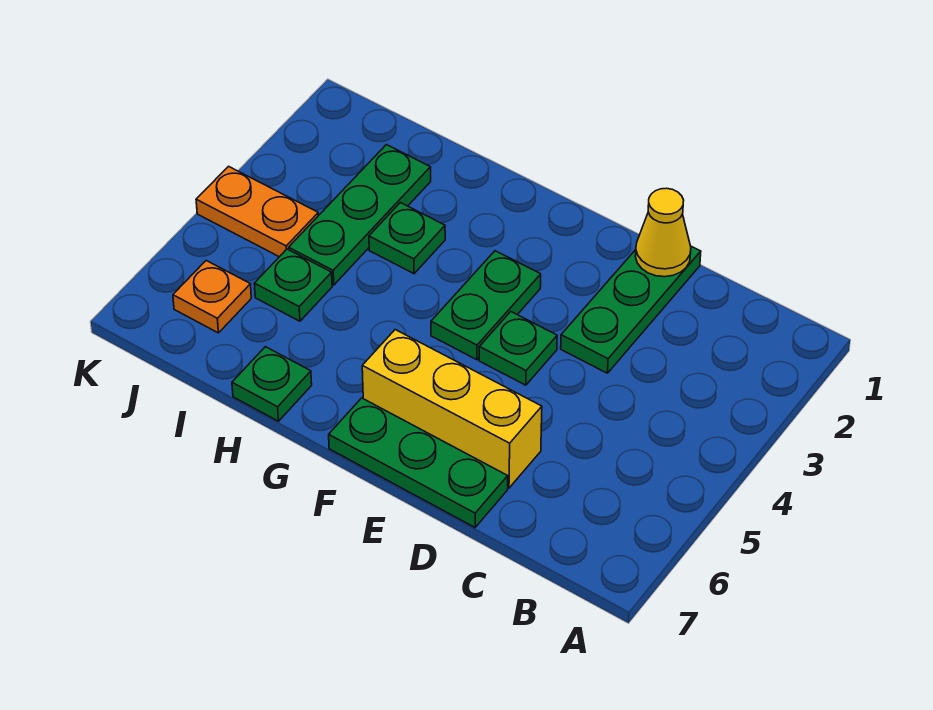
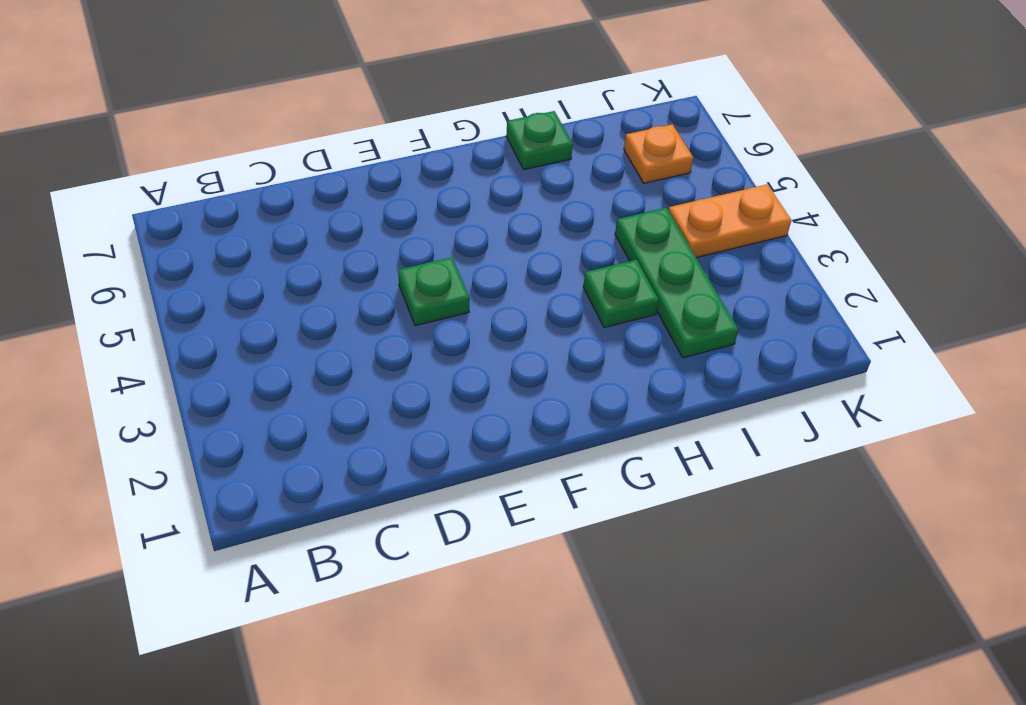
none -> green plate D1:D3 level 1
none -> yellow brick D6:F6 level 1
none -> green plate D7:F7 level 1

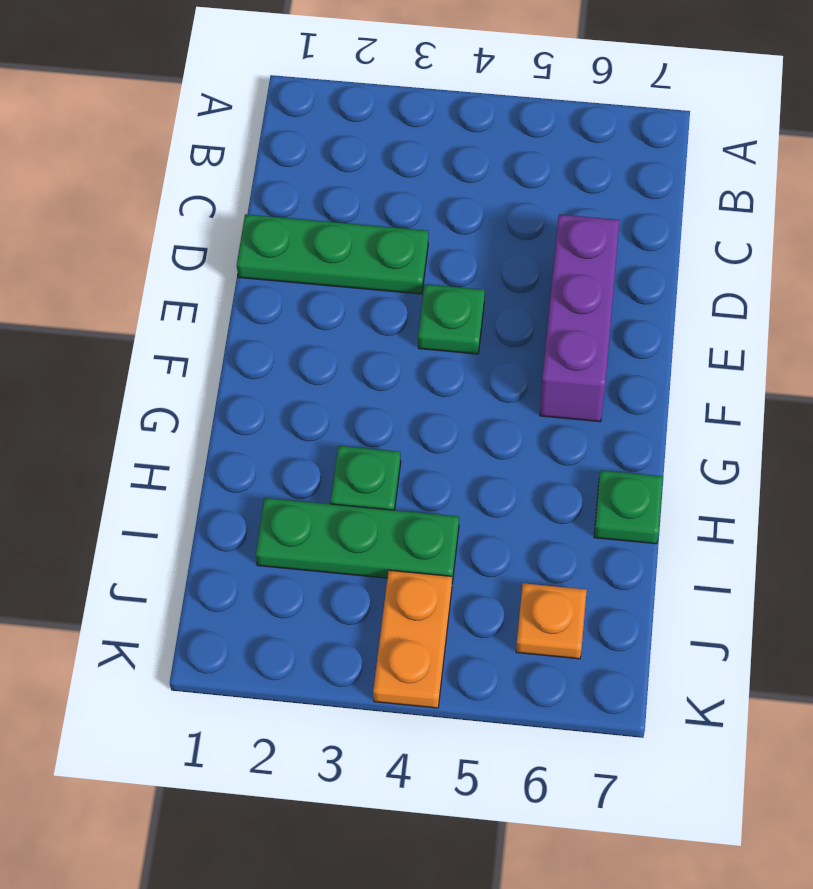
purple brick D6:F6 level 1 -> yellow brick D6:F6 level 1
none -> green plate D7:F7 level 1
none -> green plate F3:F4 level 1
none -> green plate I5 level 1

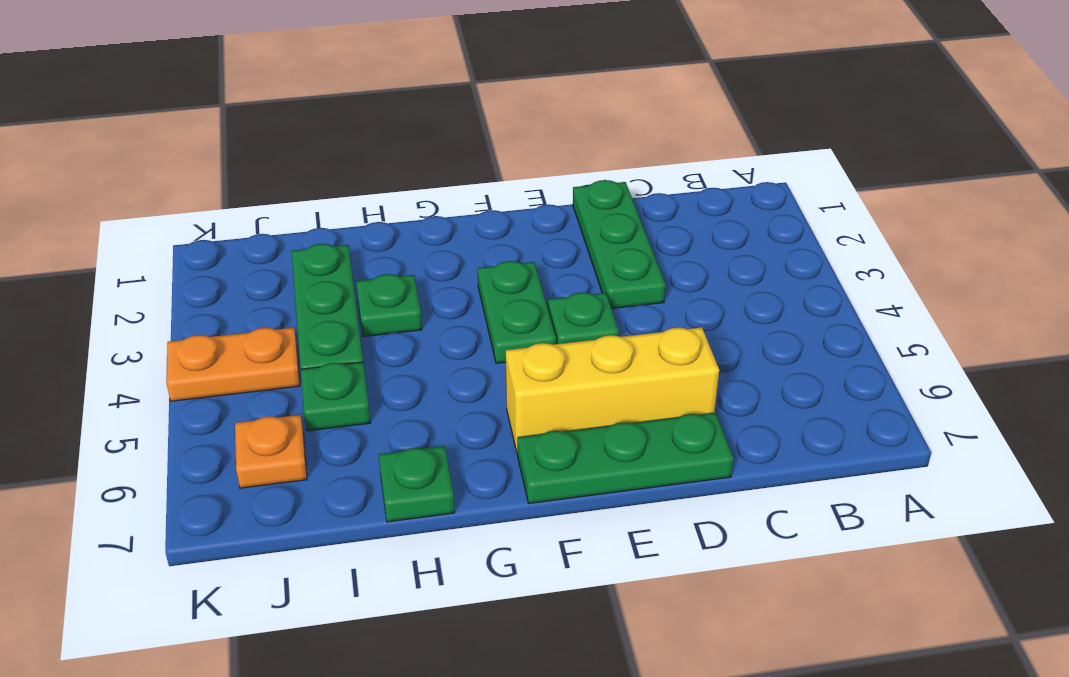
none -> yellow cone D1 level 2

